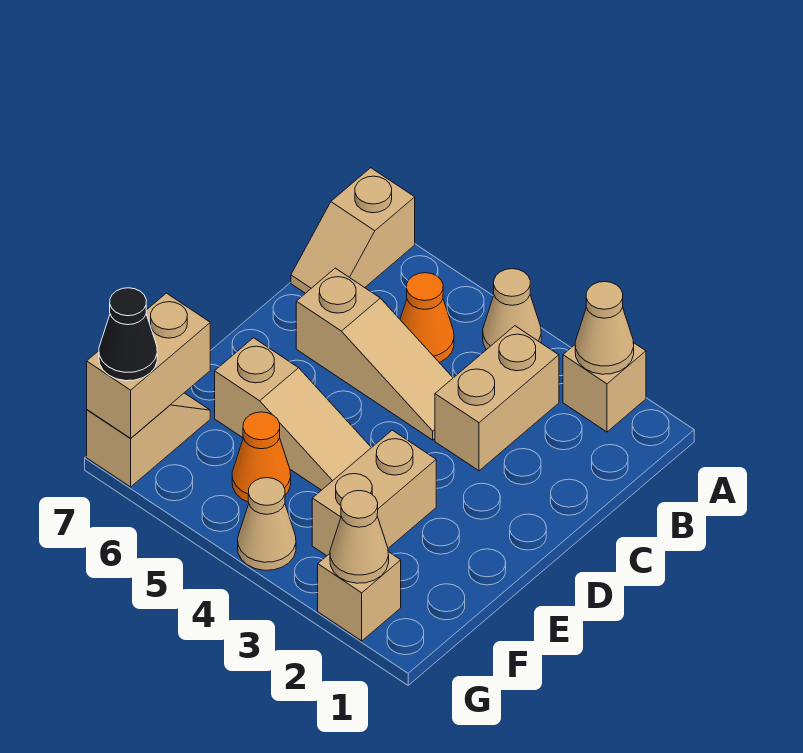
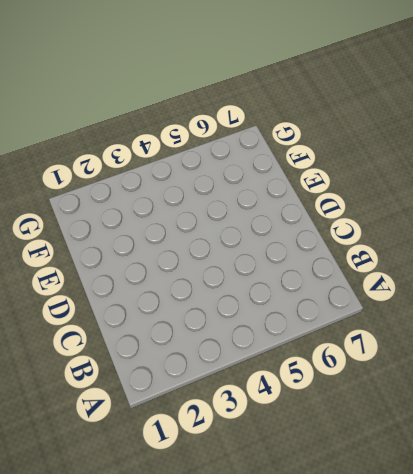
none -> tan brick A2 level 1
none -> tan cone A4 level 1
none -> tan slope A7:B7 level 1 top A

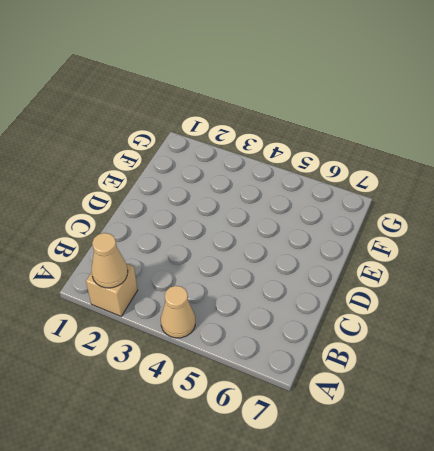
none -> tan slope A7:B7 level 1 top A
none -> tan brick B3:C3 level 1
none -> orange cone B5 level 1

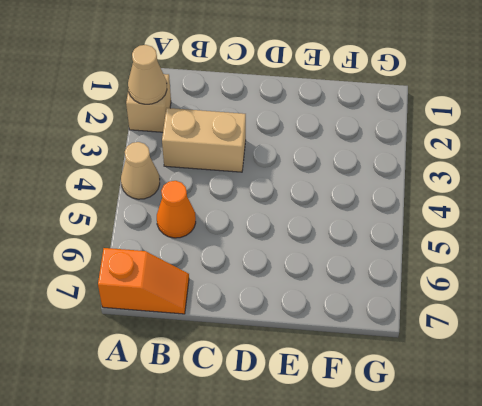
orange slope A7:B7 level 1 top A -> tan slope A7:B7 level 1 top A
none -> tan slope C4:C6 level 1 top 6
none -> tan brick E3:F3 level 1
none -> tan slope E4:E6 level 1 top 6

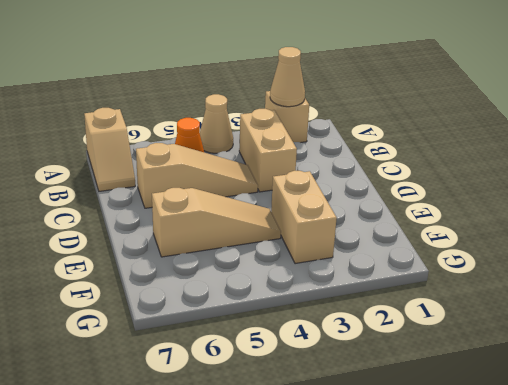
none -> orange cone F5 level 1
none -> tan slope F7:G7 level 1 top G
none -> tan brick G2 level 1

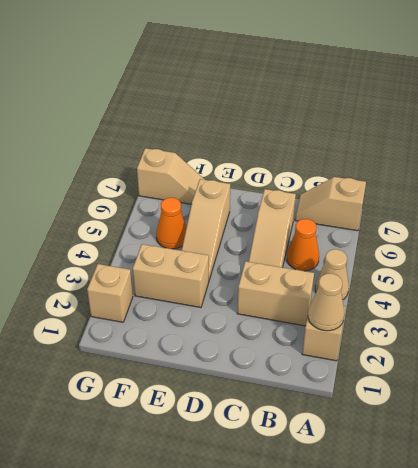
none -> tan cone G4 level 1
none -> tan brick F7:G7 level 2
none -> tan cone G2 level 2

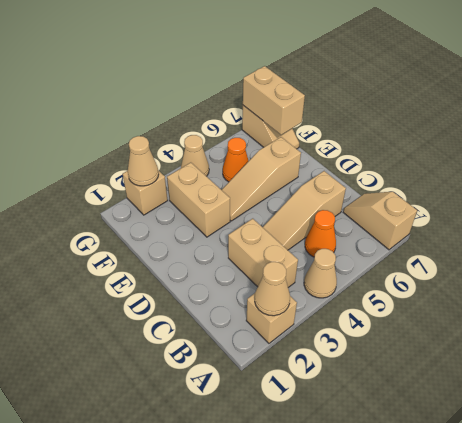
none -> black cone G7 level 3

